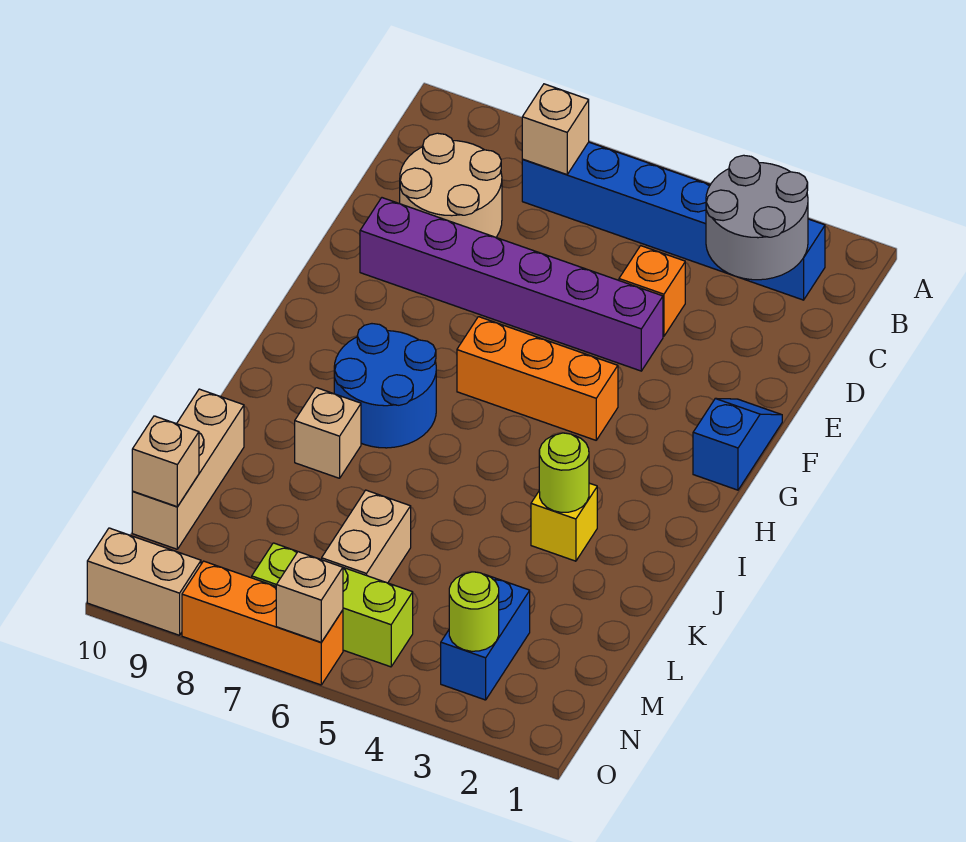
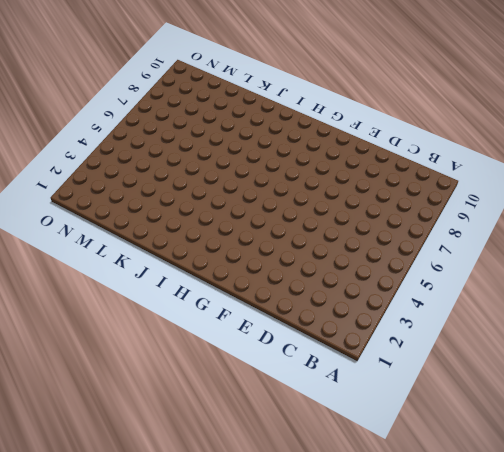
none -> blue brick B2:B7 level 1
none -> tan round brick C8:D9 level 1
none -> orange brick D4 level 1

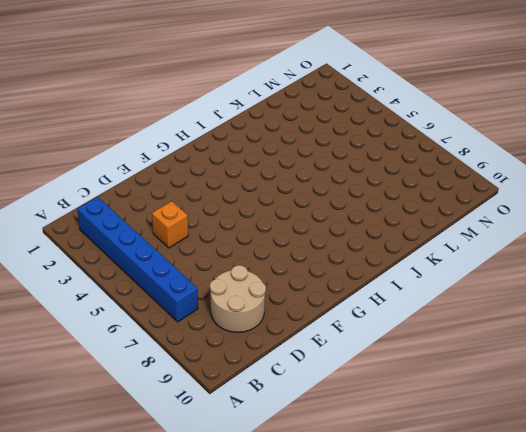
none -> purple brick E4:E9 level 1
none -> blue slope F1:G1 level 1 top G
none -> orange brick G4:G6 level 1

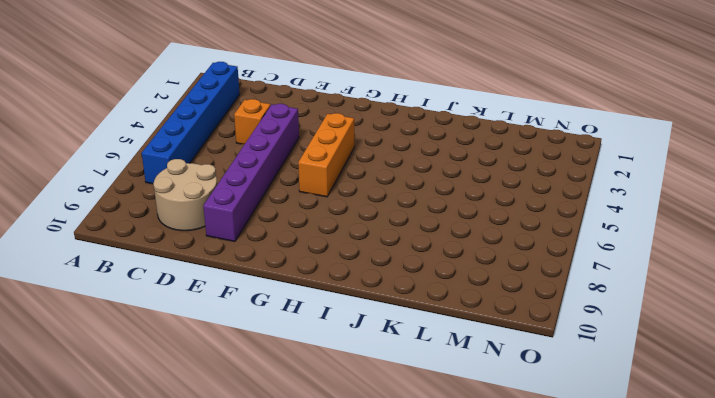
none -> blue slope F1:G1 level 1 top G
none -> blue round brick H7:I8 level 1
none -> yellow brick J3 level 1

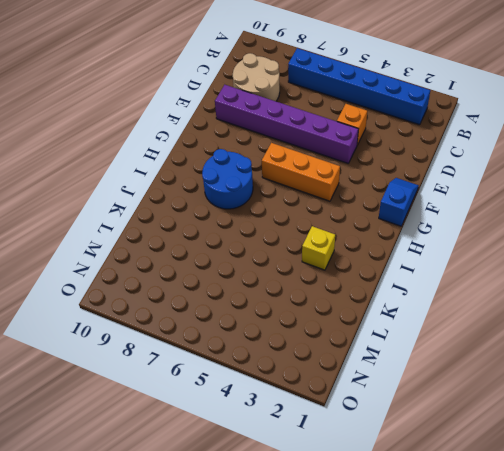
none -> tan brick J8 level 1
none -> tan brick K10:M10 level 1
none -> tan brick L6:M6 level 1

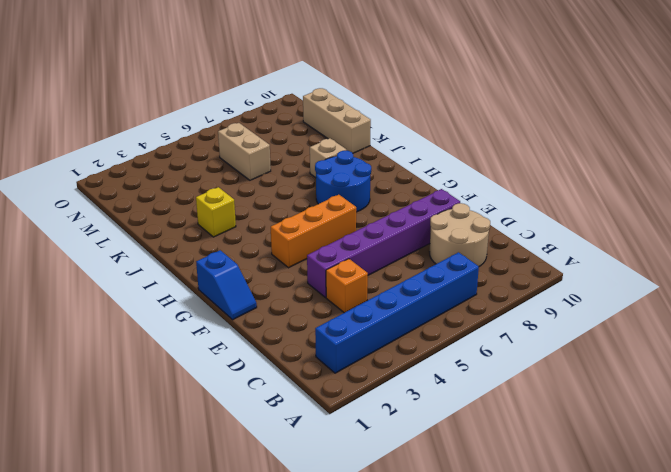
none -> blue brick M3:N3 level 1
none -> lime brick N5:N7 level 1
none -> orange brick O6:O8 level 1

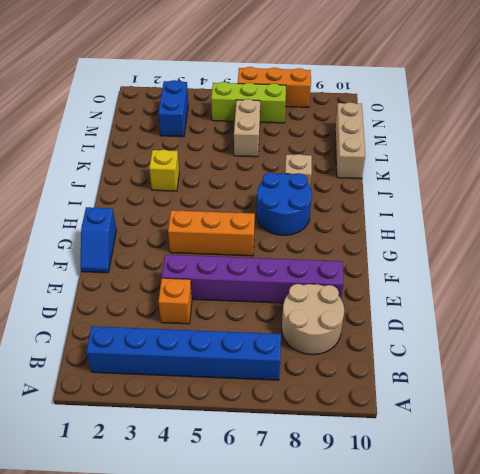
none -> tan brick O9:O10 level 1
none -> grey round brick B2:C3 level 2
none -> tan brick B7 level 2

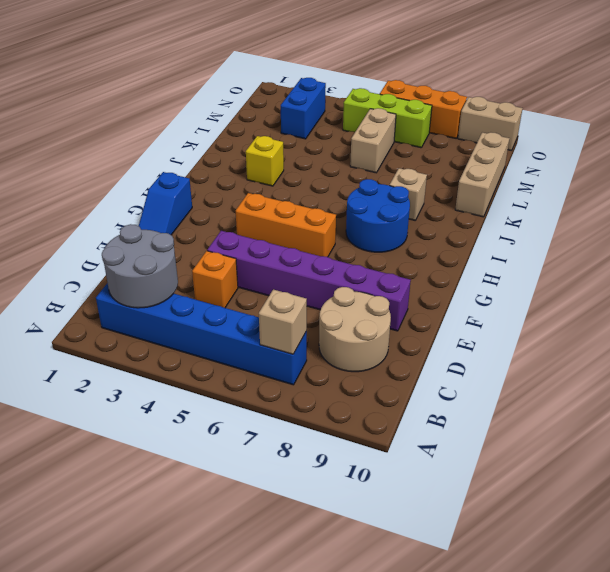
none -> lime round brick J3 level 2
none -> tan brick M10 level 2
none -> lime round brick N3 level 2

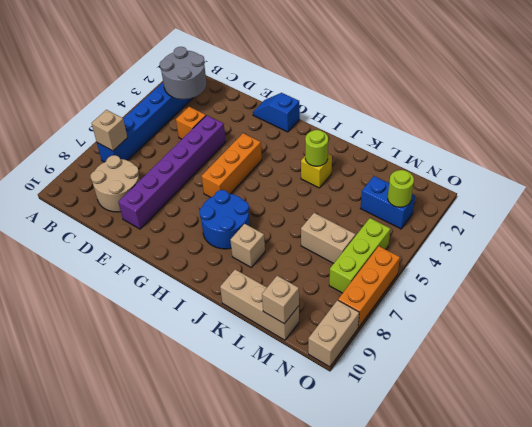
none -> tan brick O6 level 2

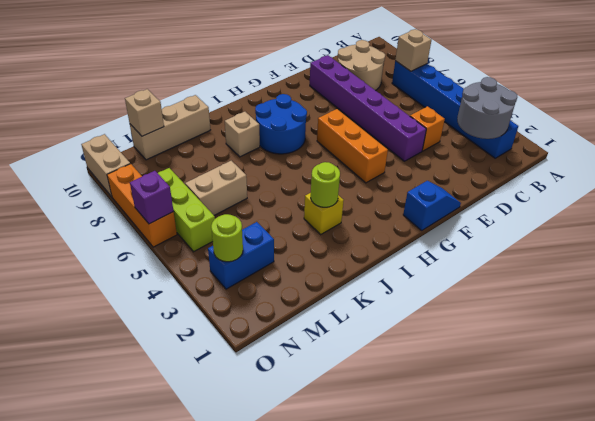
purple brick O6 level 2 -> tan brick O6 level 2

